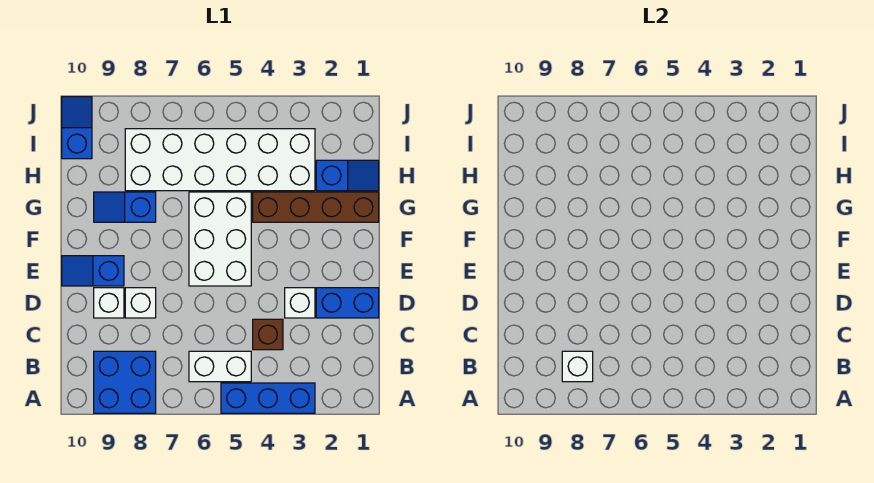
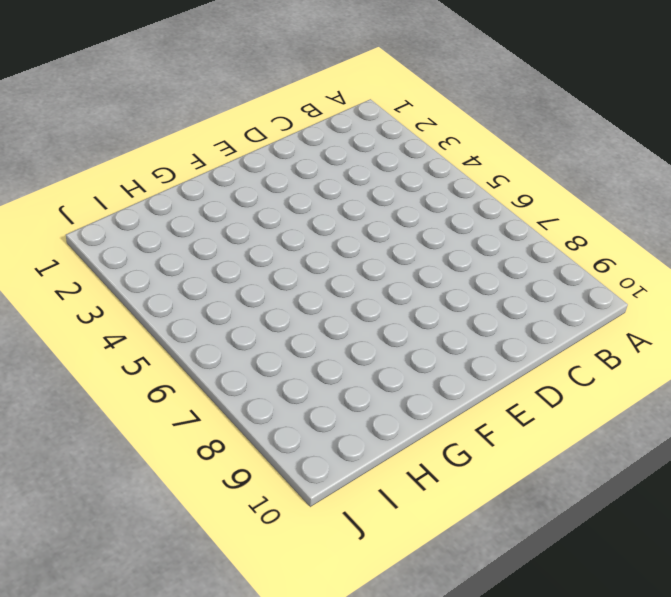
none -> blue brick A3:A5 level 1
none -> blue brick A8:B9 level 1
none -> white brick B5:B6 level 1

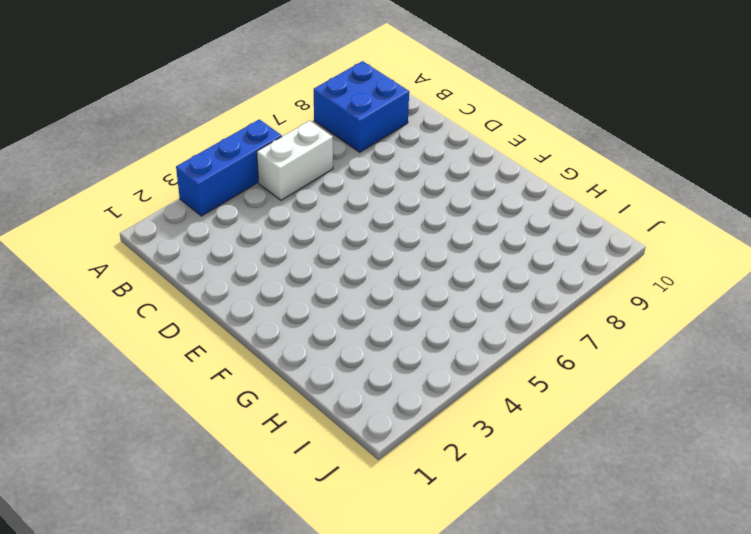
none -> brown brick C4 level 1
none -> blue brick D1:D2 level 1
none -> white brick D3 level 1

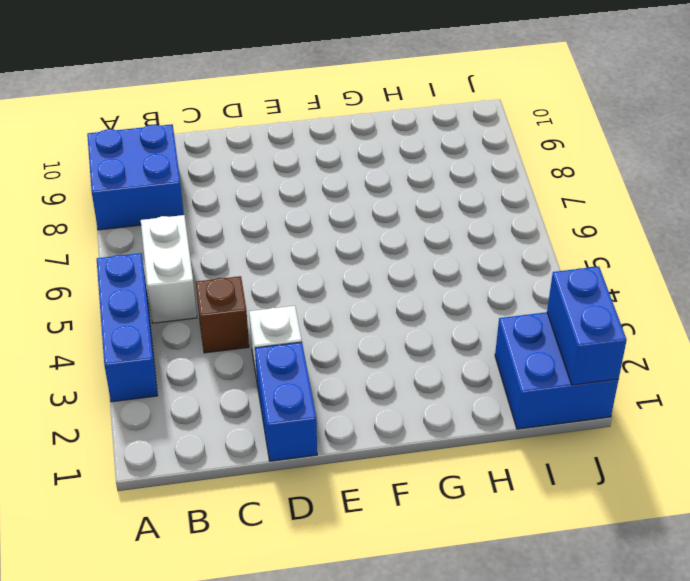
blue brick I1:J2 level 1 -> none
blue brick J1:J2 level 2 -> none
none -> white brick D8 level 1
none -> white brick D9 level 1
none -> white brick E5:G6 level 1

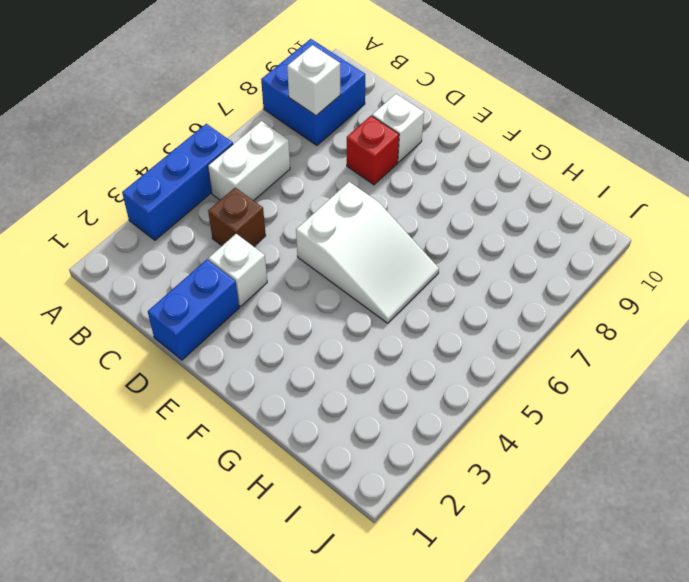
red brick D8 level 1 -> white brick D8 level 1
white slope E5:G6 level 1 top E -> white brick E5:G6 level 1
none -> blue slope E9:E10 level 1 top 9
none -> brown brick G1:G4 level 1
none -> blue slope G8:G9 level 1 top 8

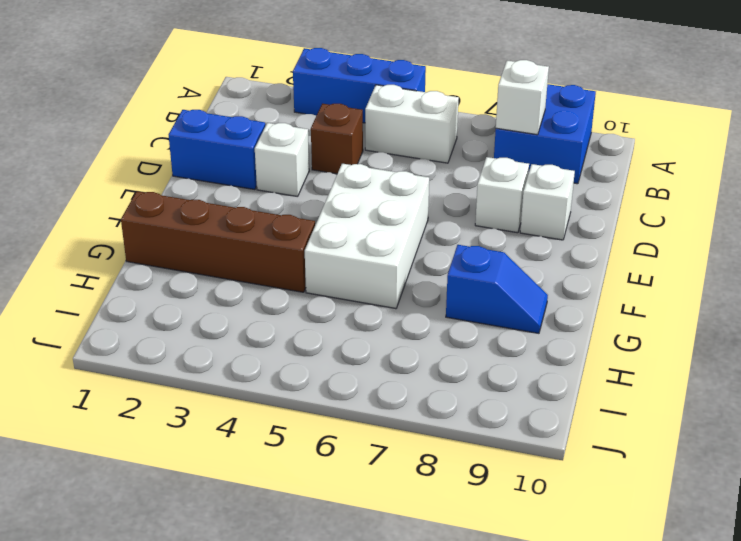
none -> blue slope E9:E10 level 1 top 9
none -> blue slope H1:H2 level 1 top 2
none -> white brick H3:I8 level 1

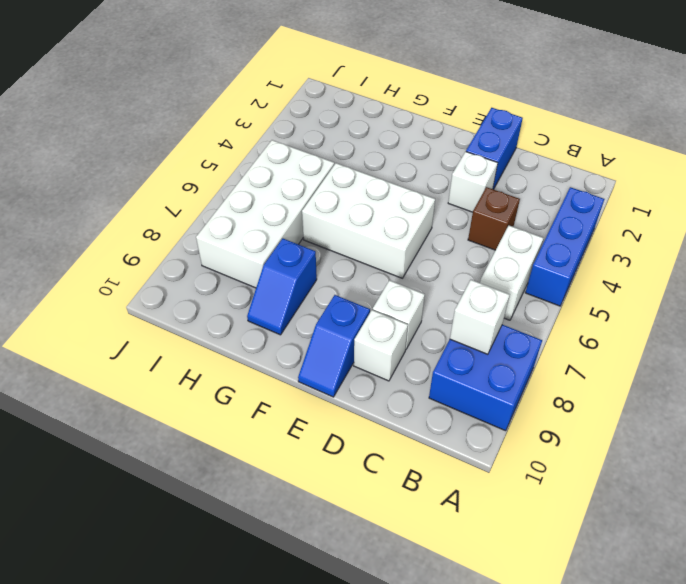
white brick H5:I8 level 1 -> white brick H3:I8 level 1
none -> brown brick G1:G4 level 1
none -> blue slope H1:H2 level 1 top 2
none -> blue slope I10:J10 level 1 top I

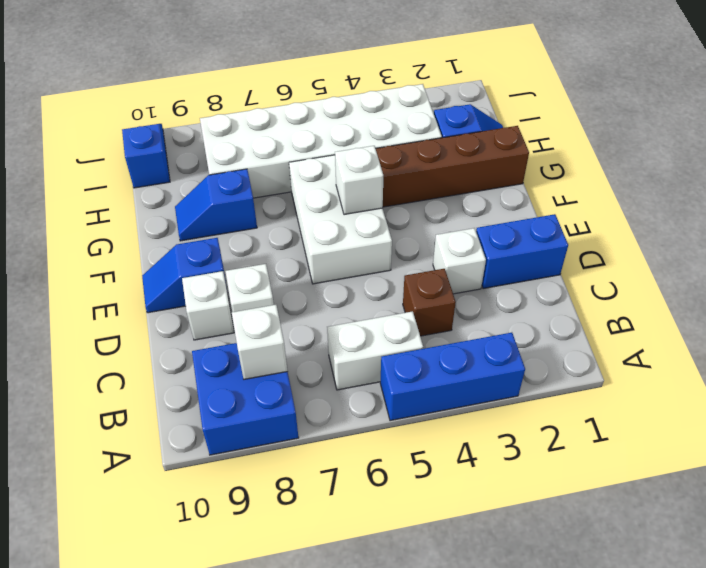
white brick F5 level 2 -> none

